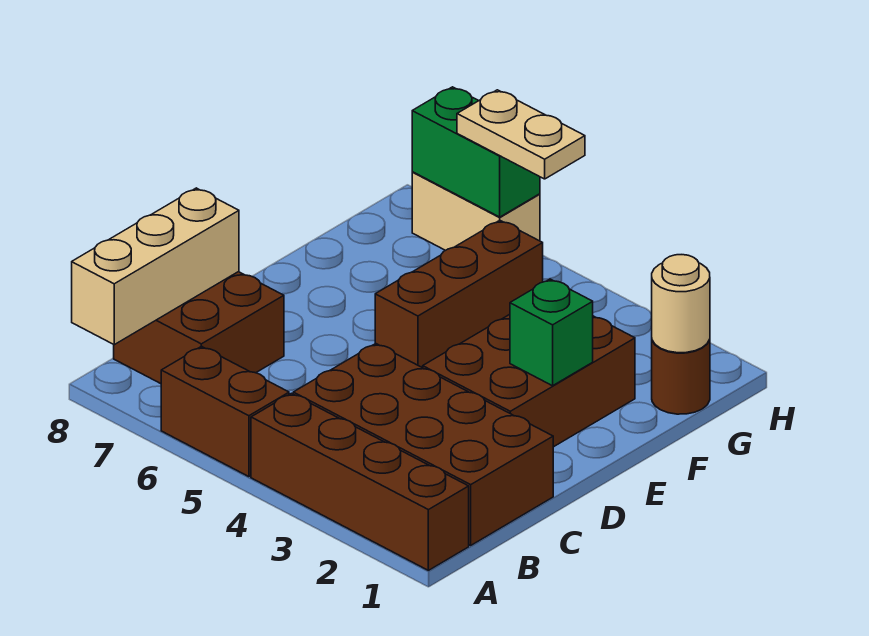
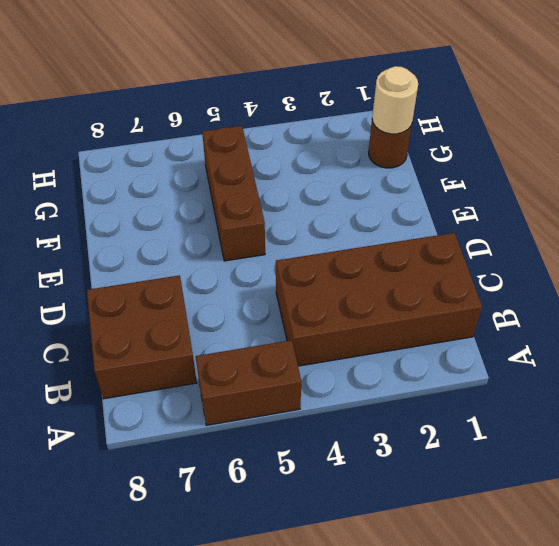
none -> brown brick A1:A4 level 1
none -> brown brick D2:F3 level 1
none -> tan brick H6:H7 level 1

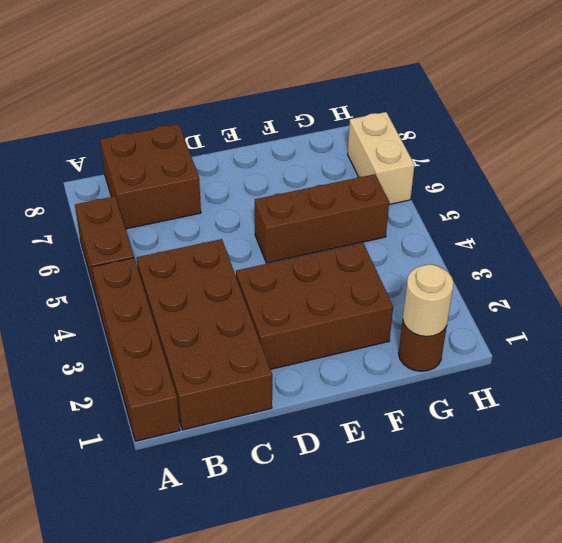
none -> tan brick A8:C8 level 2
none -> green brick E2 level 2
none -> green brick H6:H7 level 2

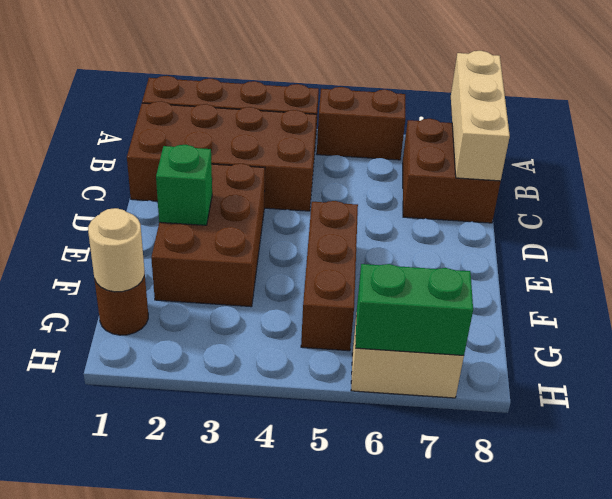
none -> tan plate H5:H6 level 3

